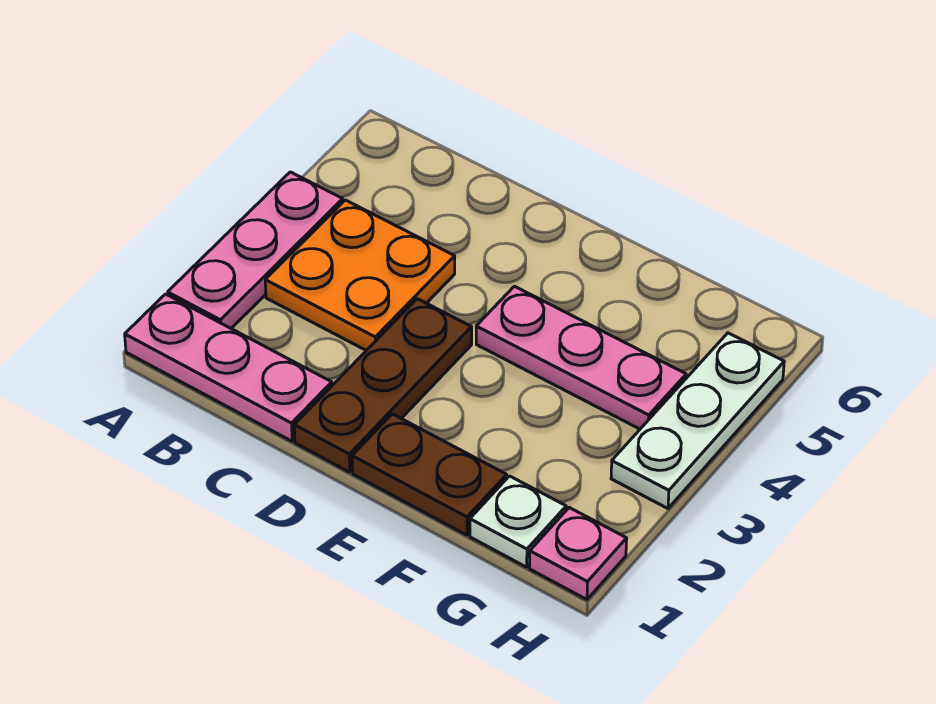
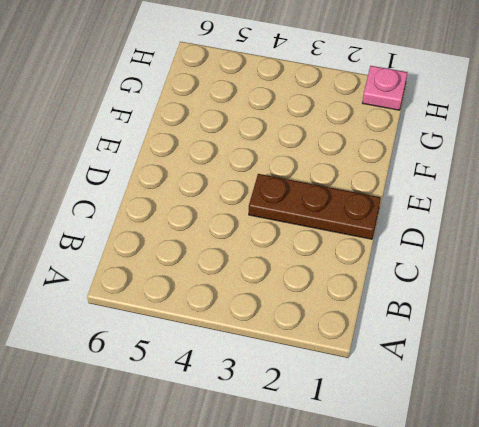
none -> pink plate A1:C1 level 1
none -> pink plate A2:A4 level 1

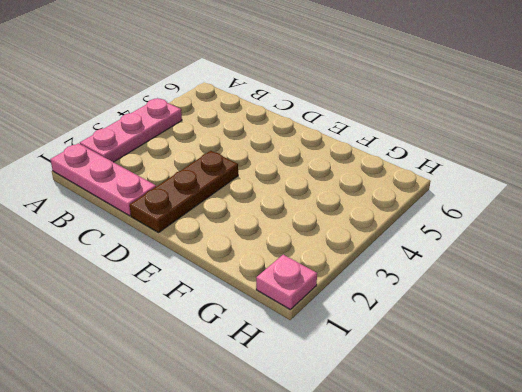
none -> orange plate B3:C4 level 1
none -> brown plate E1:F1 level 1

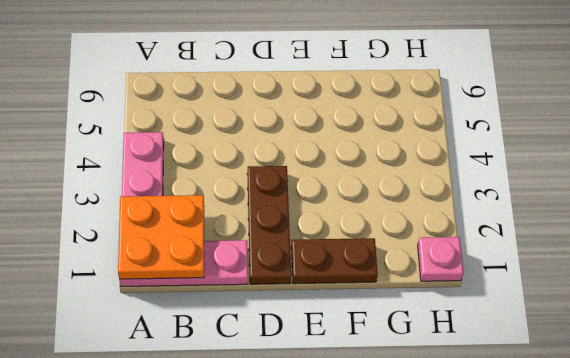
orange plate A1:B2 level 2 -> orange plate B3:C4 level 1
none -> pink plate E4:G4 level 1
none -> white plate G1 level 1

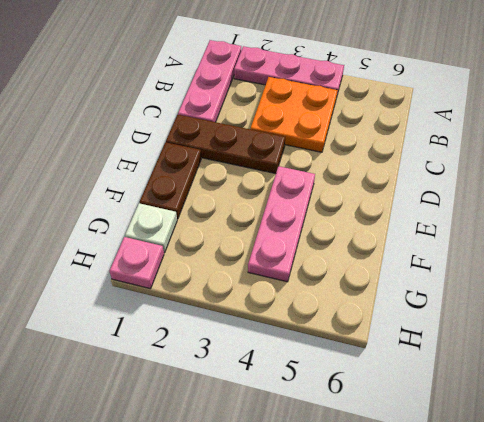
none -> white plate H3:H5 level 1

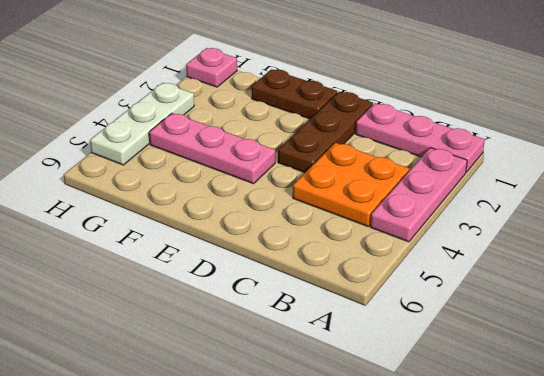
none -> white plate G1 level 1

